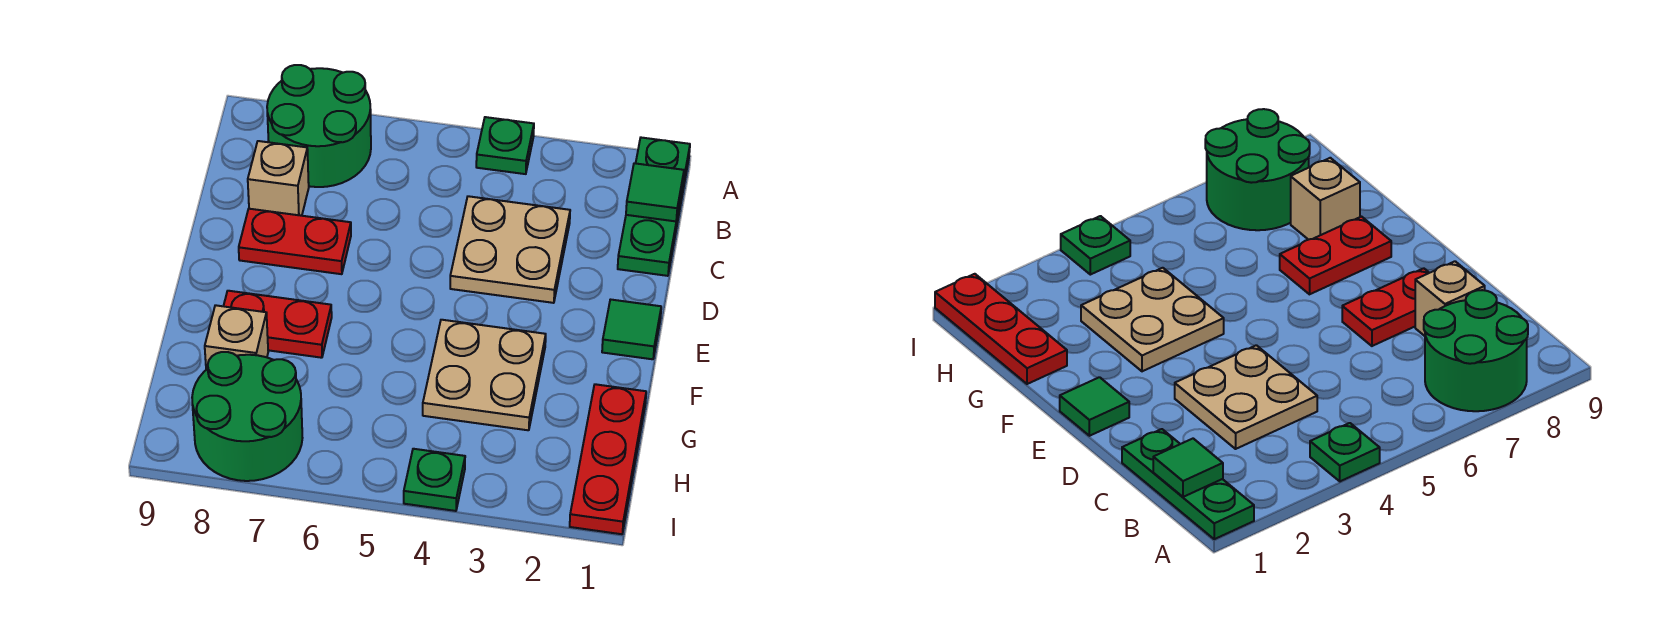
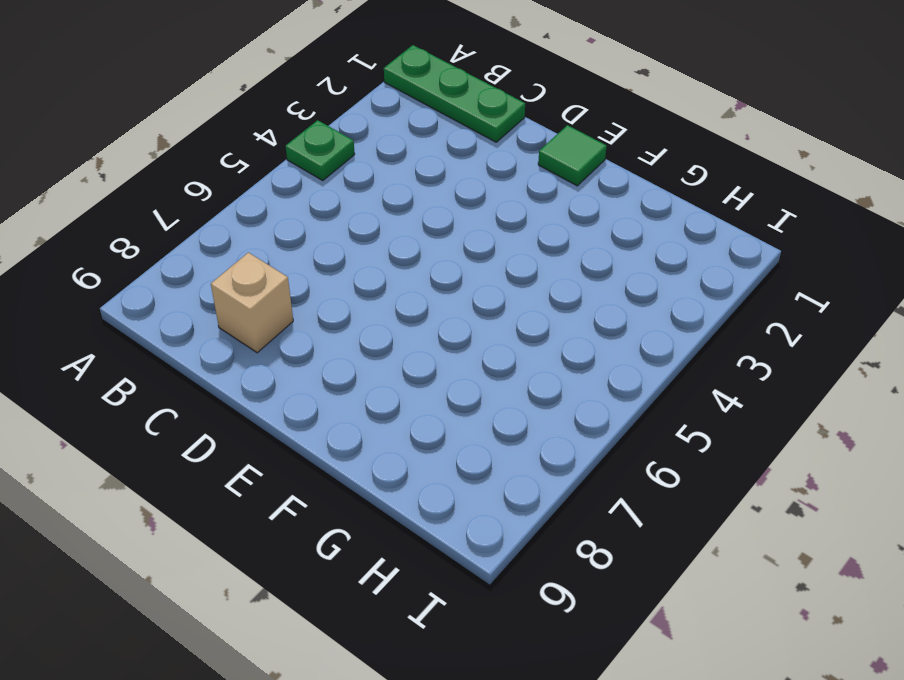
none -> green round brick A7:B8 level 1
none -> tan plate C3:D4 level 1
none -> red plate D7:D8 level 1

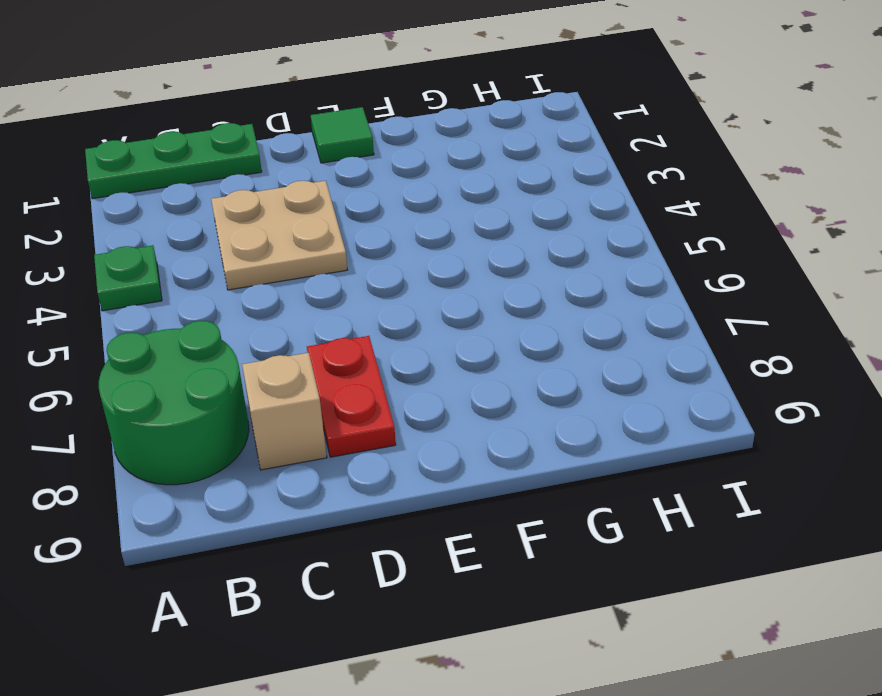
none -> tan plate F3:G4 level 1
none -> red plate F7:F8 level 1
none -> red plate G1:I1 level 1

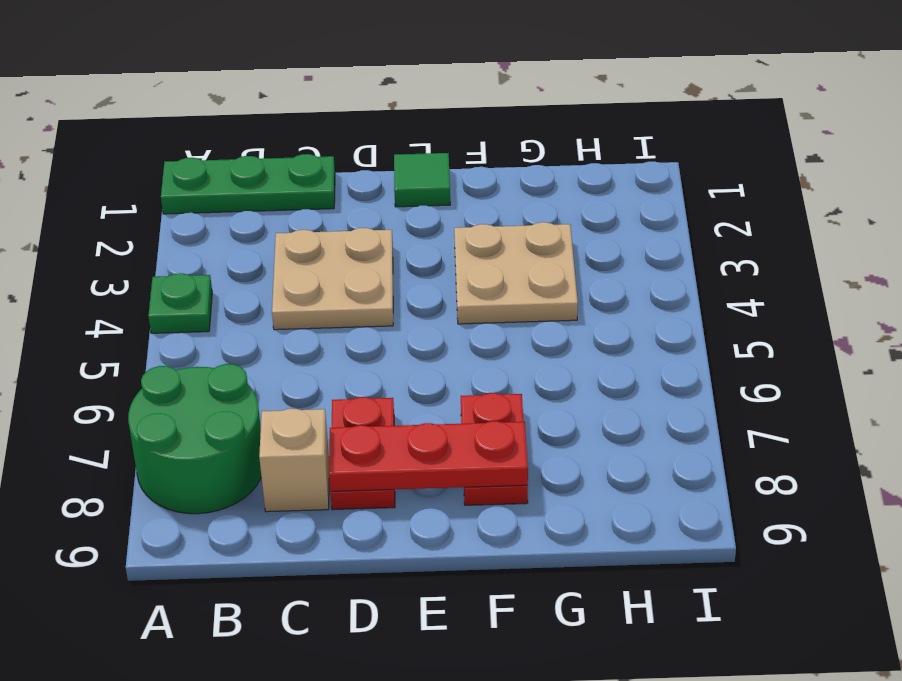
red plate D8:F8 level 2 -> red plate G1:I1 level 1
none -> tan brick G8 level 1
none -> green round brick H7:I8 level 1
none -> green plate I4 level 1

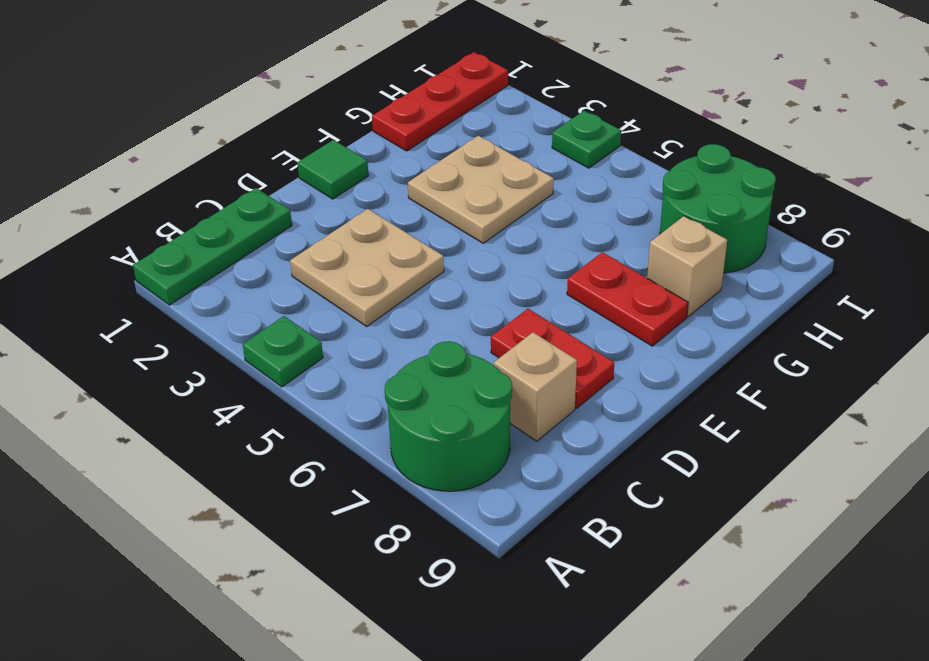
none -> green tile B1 level 2

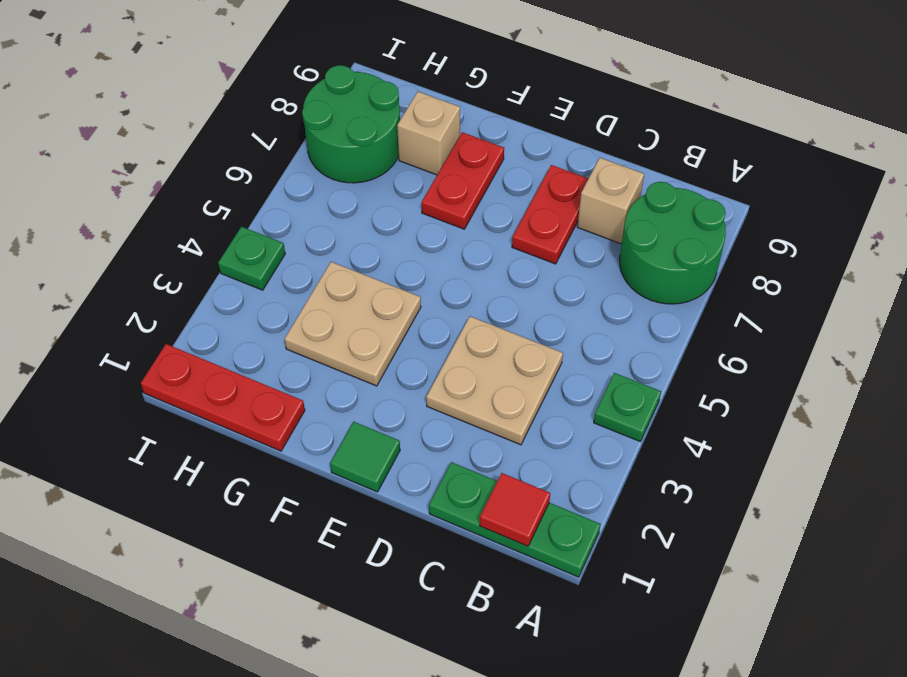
red tile B1 level 2 -> green tile B1 level 2

